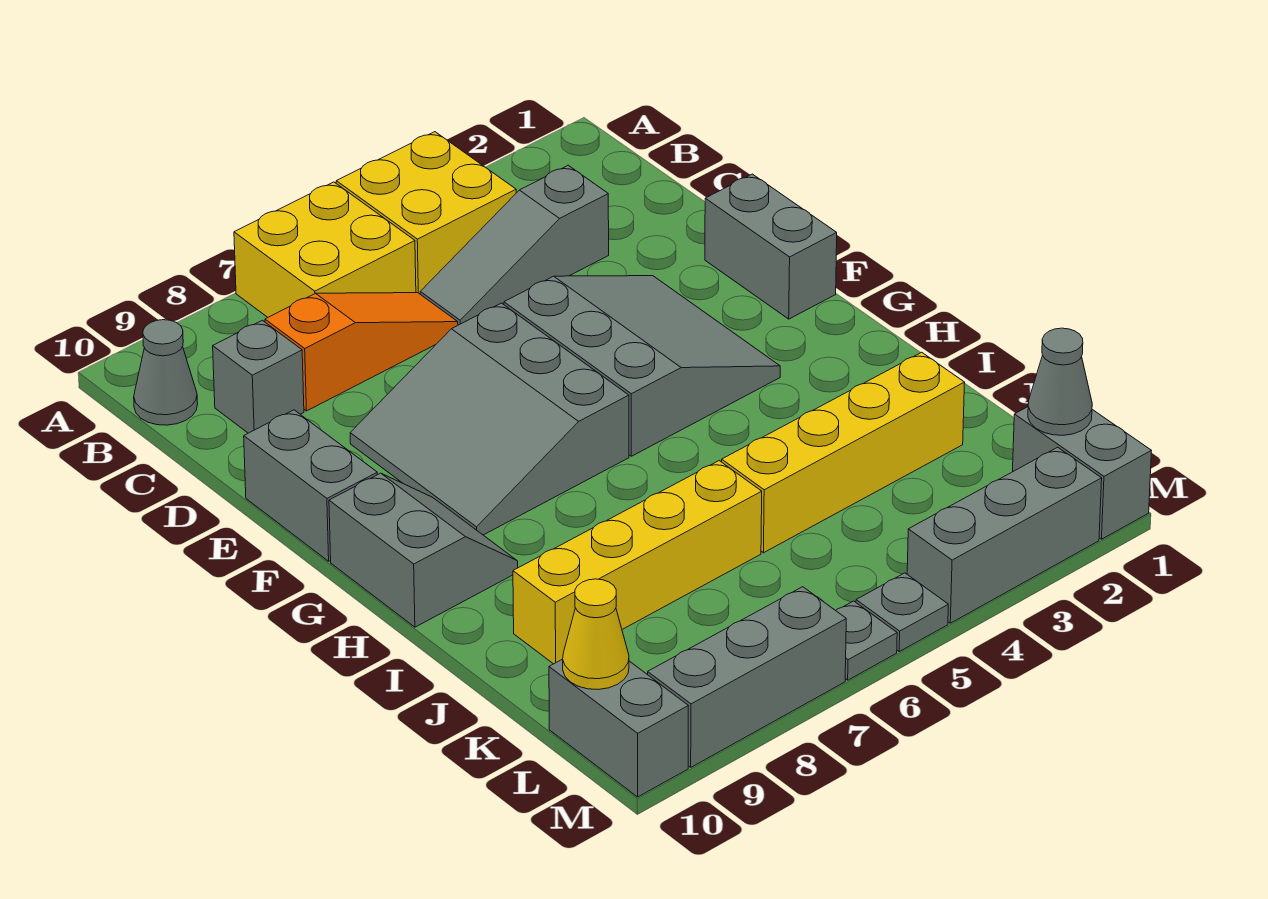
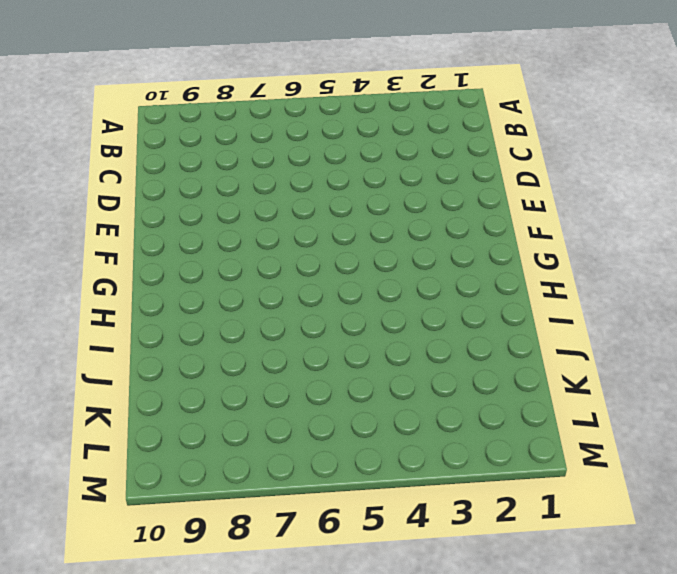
none -> yellow brick A4:B5 level 1
none -> yellow brick A6:B7 level 1
none -> grey cone B10 level 1

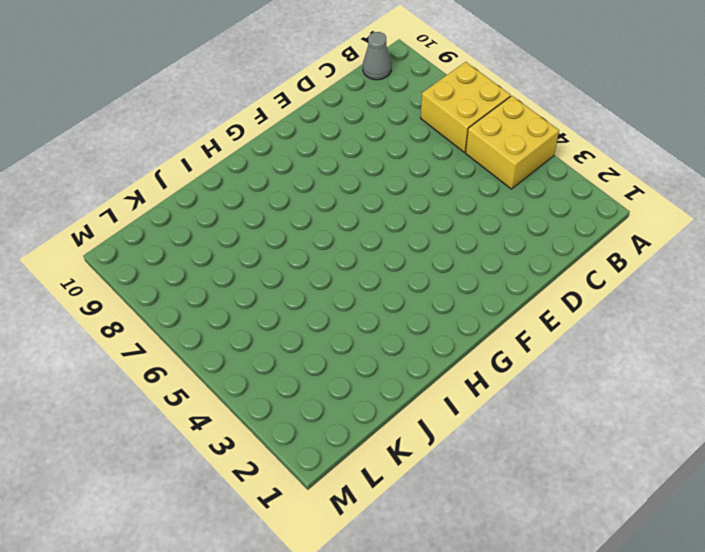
none -> grey slope C3:C5 level 1 top 3
none -> orange slope C6:C8 level 1 top 8
none -> grey brick C9 level 1

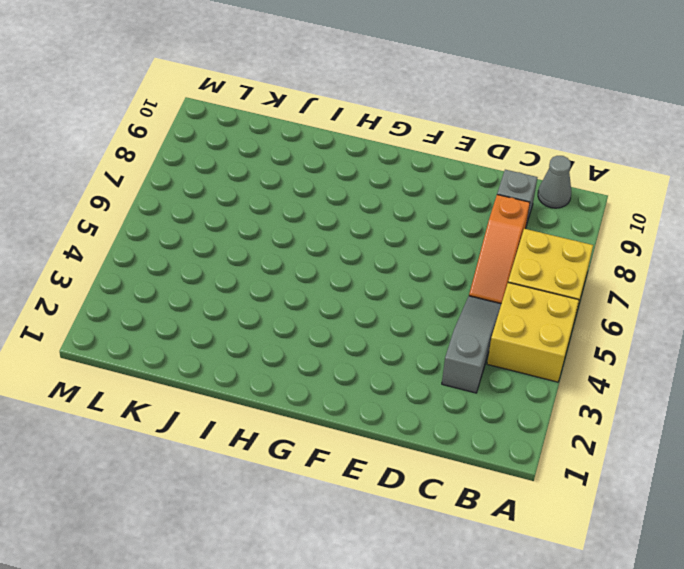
none -> grey brick E1:F1 level 1
none -> grey slope E3:G5 level 1 top 5
none -> grey slope E6:G8 level 1 top 6

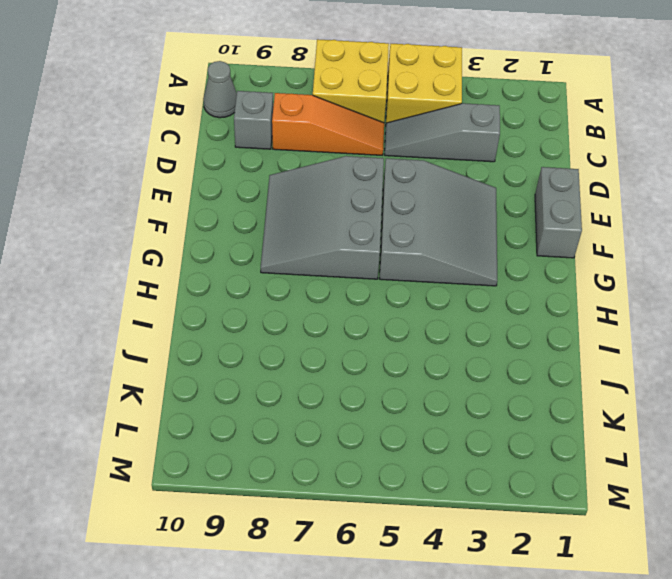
none -> grey brick E10:F10 level 1
none -> grey slope G9:H10 level 1 top 10
none -> yellow brick J2:J5 level 1

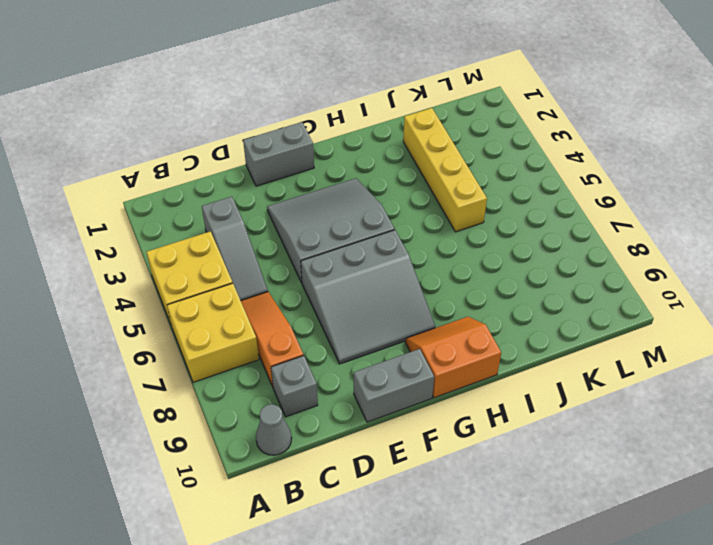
orange slope G9:H10 level 1 top 10 -> grey slope G9:H10 level 1 top 10
none -> yellow brick J6:J9 level 1
none -> grey brick L1:M1 level 1
none -> grey brick L10:M10 level 1

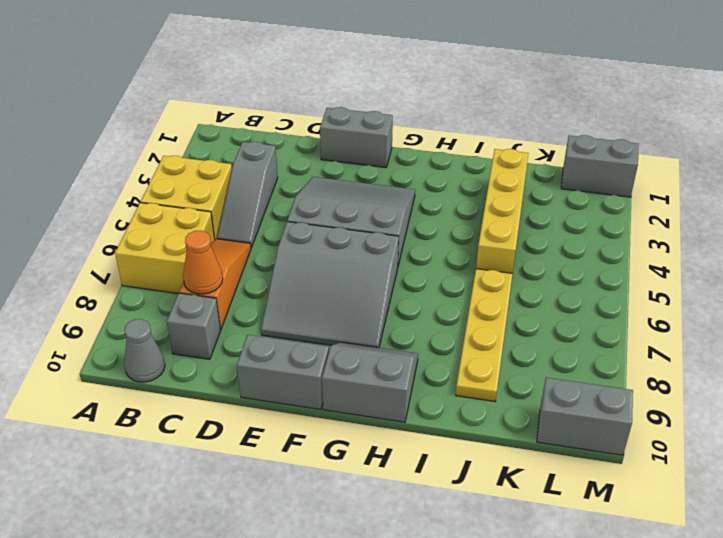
orange cone C8 level 2 -> none
yellow plate J6:J9 level 1 -> yellow brick J6:J9 level 1
none -> grey brick M2:M4 level 1
none -> grey plate M5 level 1
none -> grey plate M6 level 1

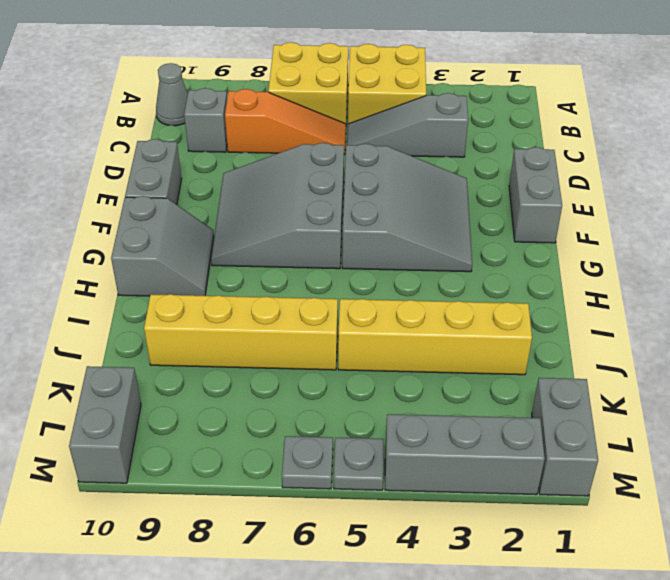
none -> grey brick M7:M9 level 1
none -> grey cone L1 level 2
none -> yellow cone L10 level 2

